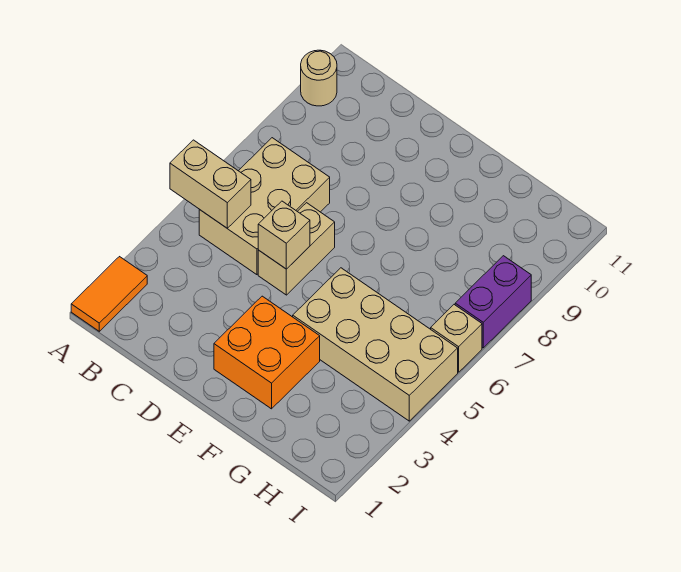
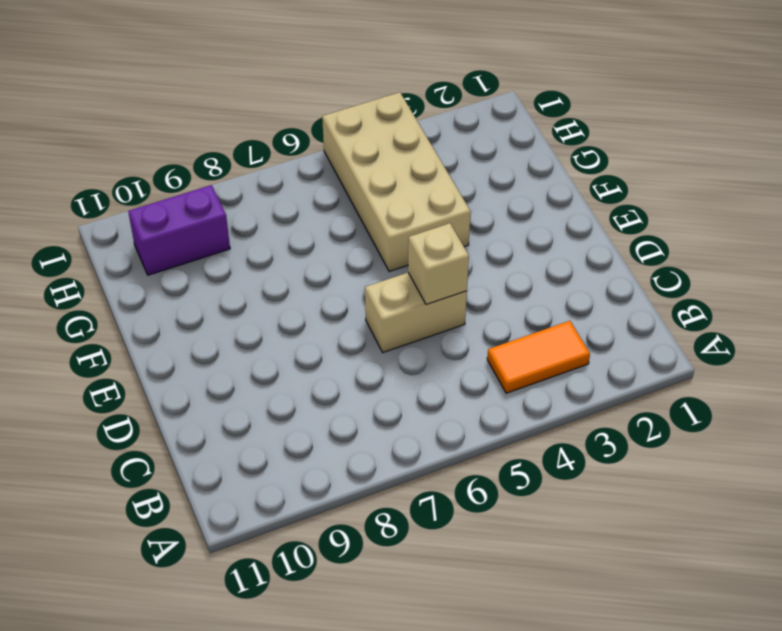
orange tile B3:B4 level 1 -> orange tile A1:A2 level 1
purple brick H9:H10 level 1 -> purple brick I7:I8 level 1
none -> tan round brick A10 level 1
none -> tan brick B5:C7 level 1

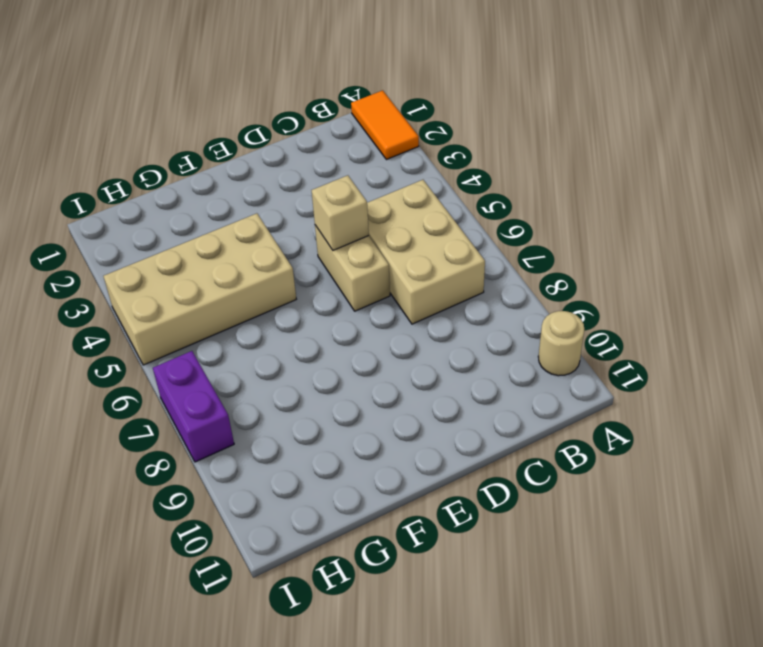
none -> orange brick E2:F3 level 1
none -> tan brick I6 level 1

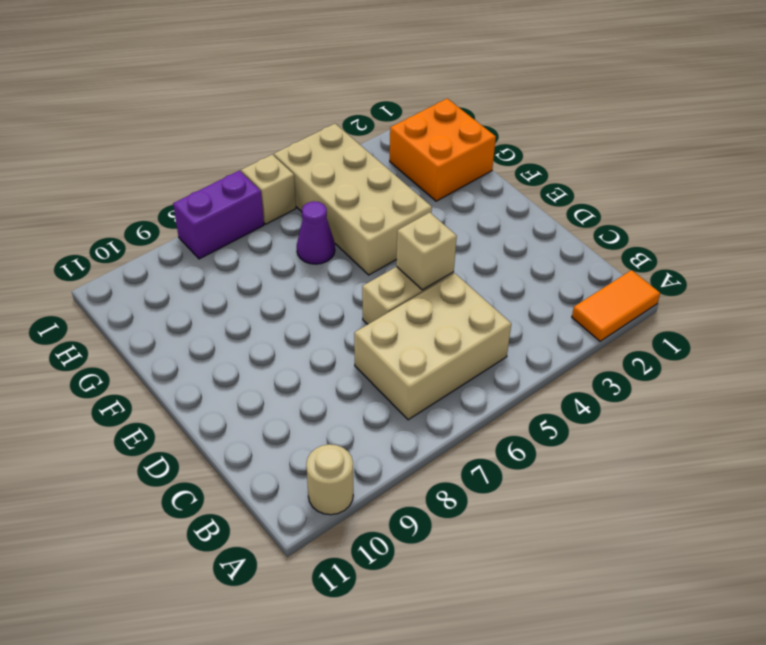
orange brick G1:H2 level 1 -> orange brick E2:F3 level 1
purple cone G6 level 1 -> none
none -> tan brick A5:B5 level 2

